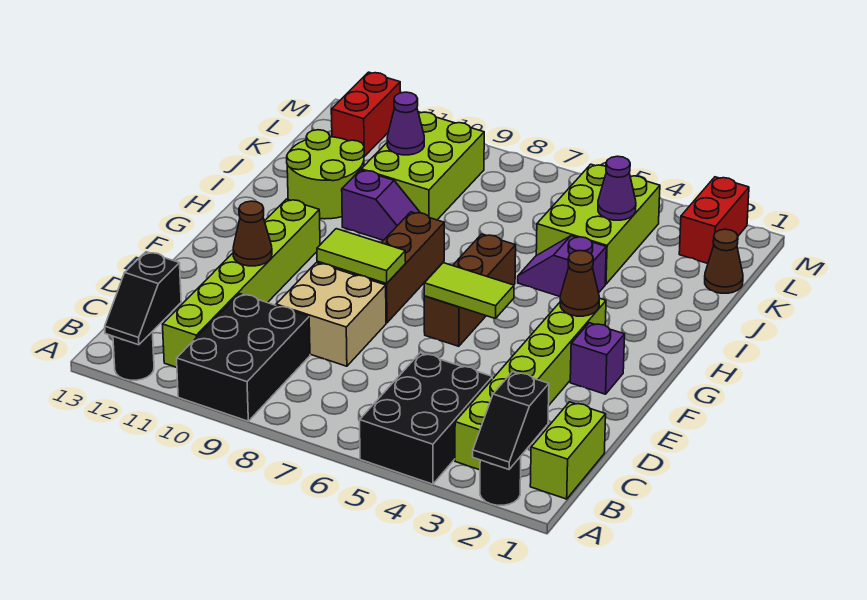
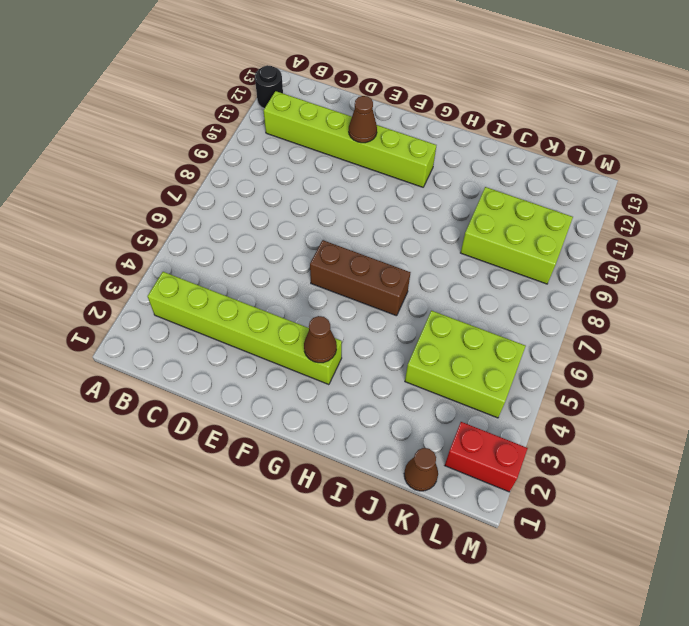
none -> black round brick A2 level 1
none -> black brick A4:C5 level 1
none -> black brick A9:C10 level 1

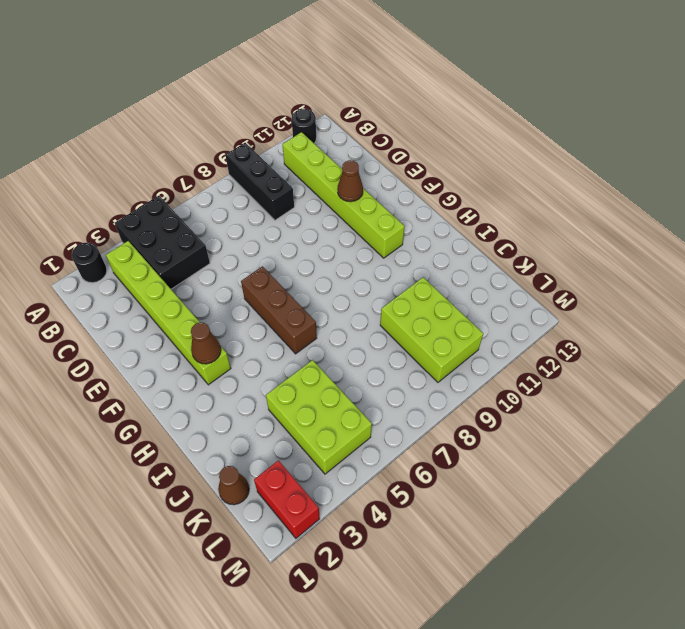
black brick A9:C9 level 1 -> black brick A9:C10 level 1
none -> lime brick B1:C1 level 1
none -> tan brick D8:E9 level 1
none -> purple brick F2 level 1

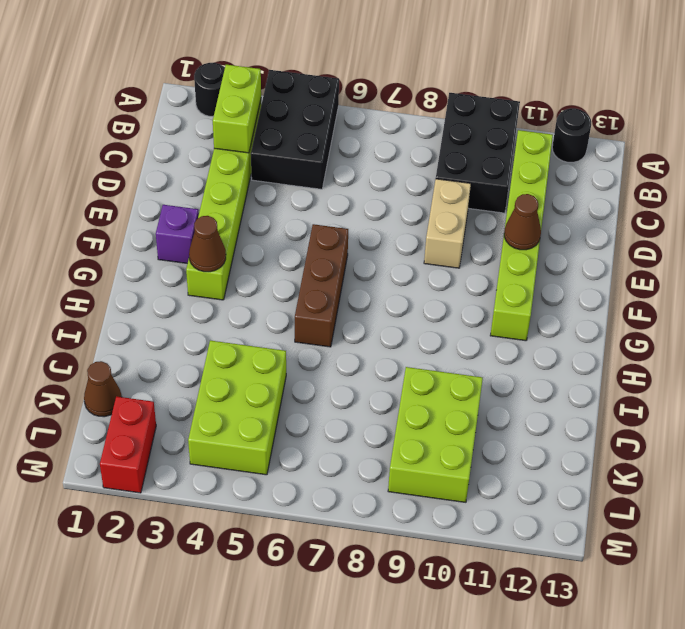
lime brick B3:C3 level 2 -> lime brick B1:C1 level 1
tan brick D9:E9 level 1 -> tan brick D8:E9 level 1
none -> brown brick F8:H8 level 1
none -> purple slope I4:I5 level 1 top 4
none -> purple slope I9:I10 level 1 top 10

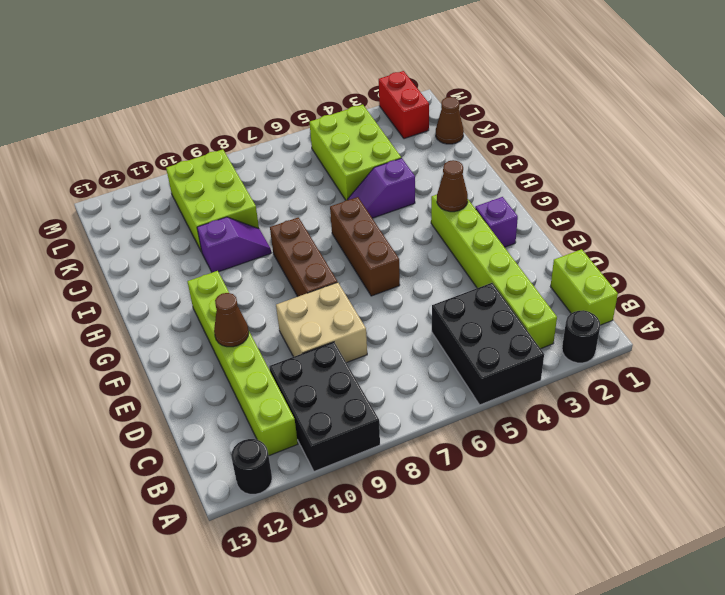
none -> lime round brick I11:J12 level 1
none -> red brick L12:M12 level 1
none -> black slope A2:B2 level 2 top B

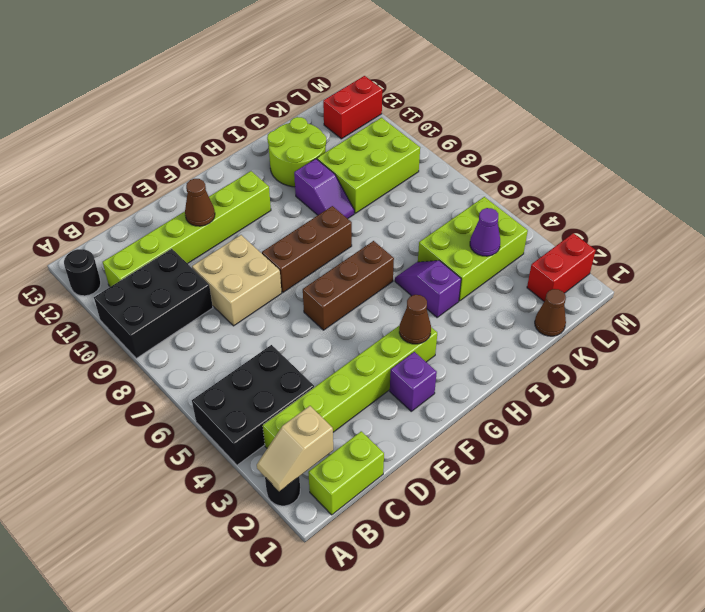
tan slope A2:B2 level 2 top B -> black slope A2:B2 level 2 top B
none -> black slope A12:B12 level 2 top B
none -> lime tile F5:F6 level 2
none -> lime tile F8:F9 level 2

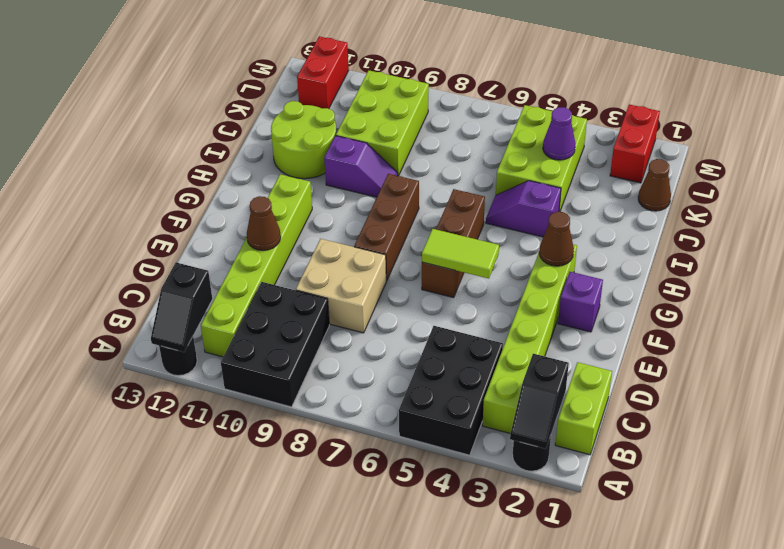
none -> lime tile F8:F9 level 2
none -> purple cone K10 level 2

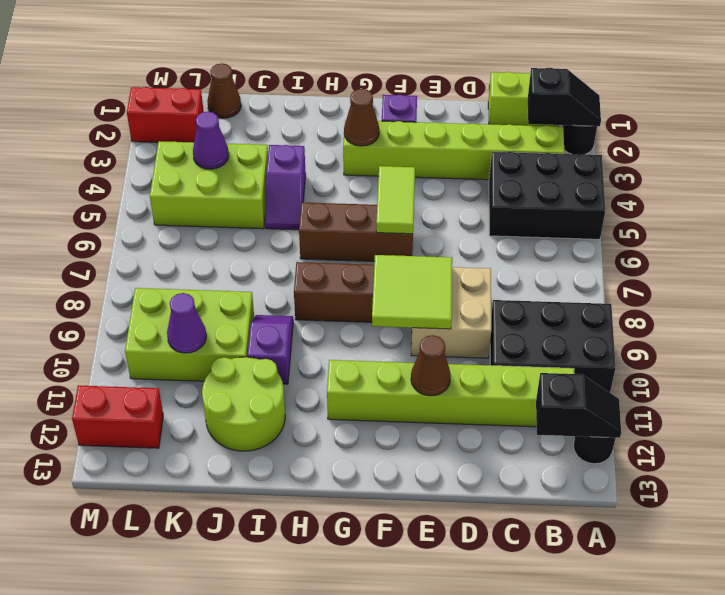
lime tile E8:F9 level 2 -> lime tile F8:F9 level 2

